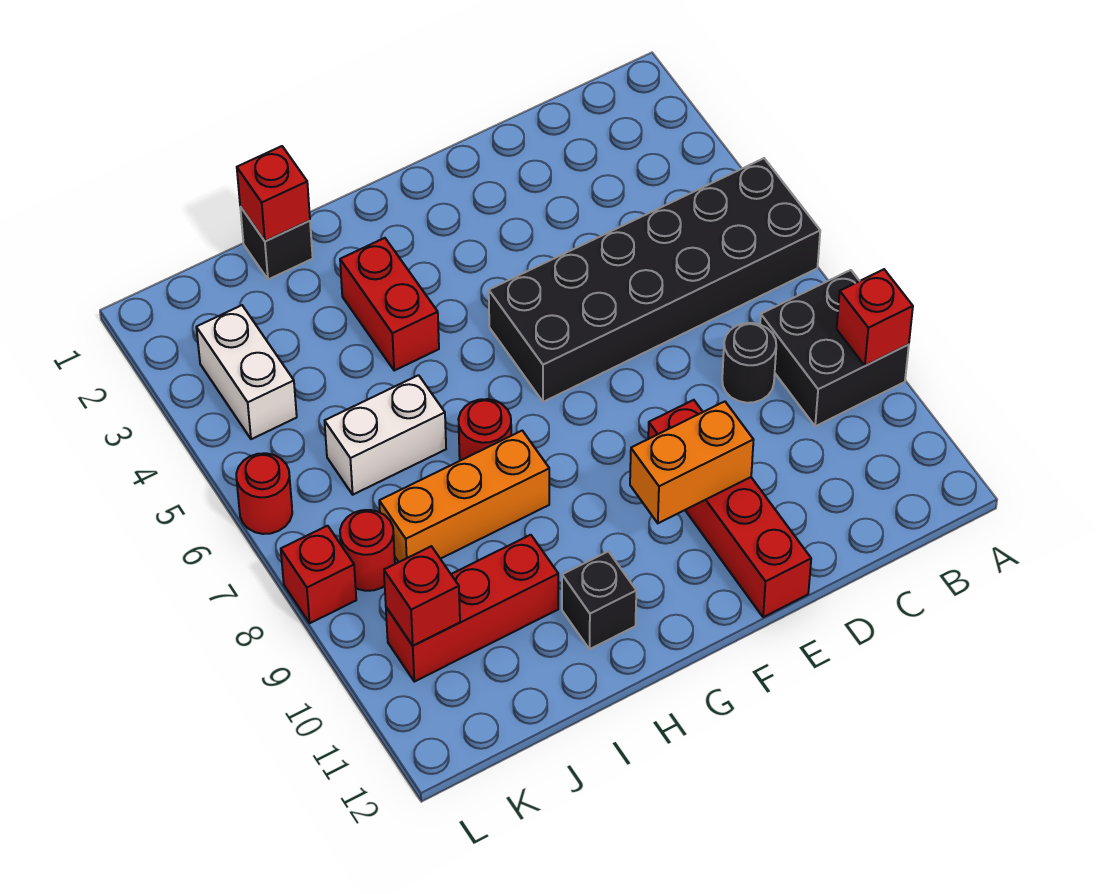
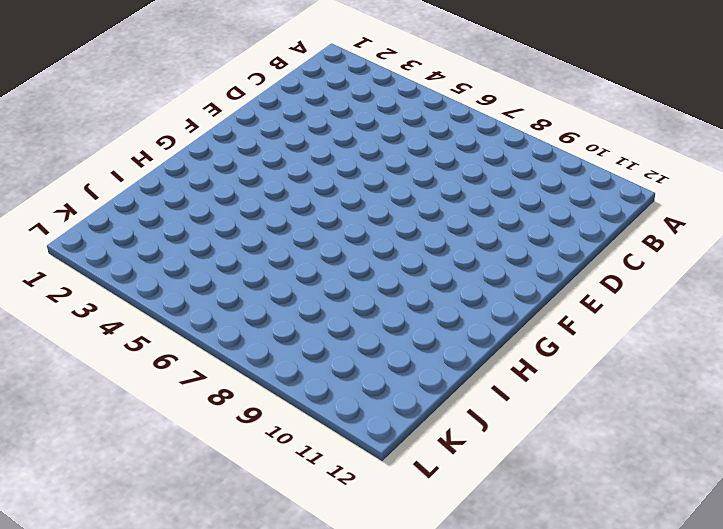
none -> black brick A5:F6 level 1
none -> black brick A8:B9 level 1
none -> black round brick C8 level 1

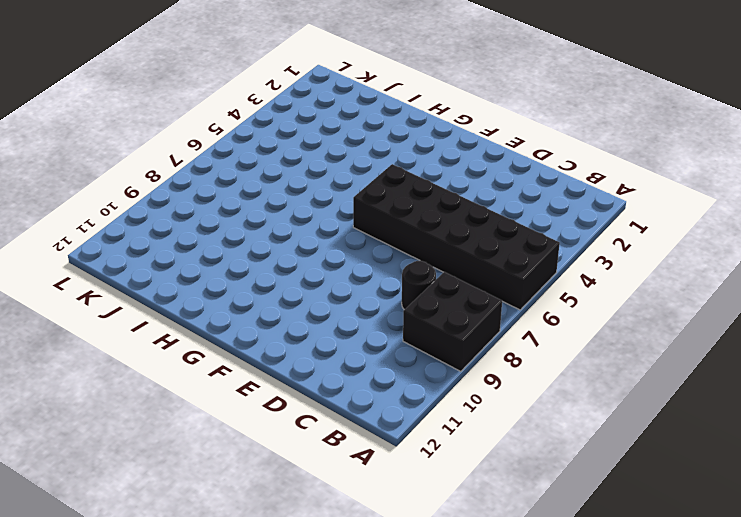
none -> red brick E9:E12 level 1
none -> red brick H3:H4 level 1
none -> red round brick H7 level 1

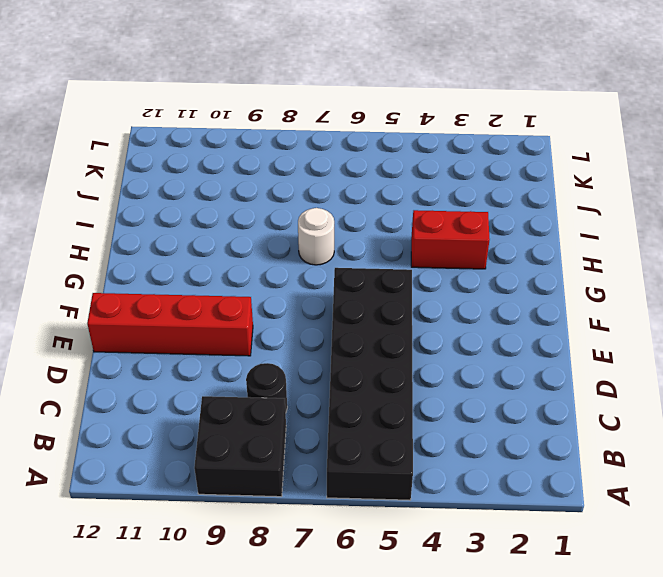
white round brick H7 level 1 -> red round brick H7 level 1
none -> orange brick H8:J8 level 1
none -> black brick H11 level 1
none -> black brick I1 level 1

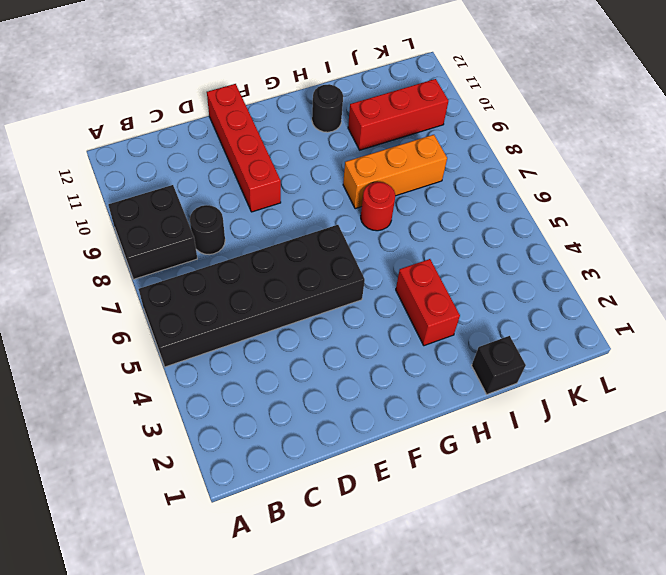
black round brick H11 level 1 -> black brick H11 level 1
none -> white brick I6:J6 level 1
none -> white brick K3:K4 level 1
none -> red round brick K8 level 1

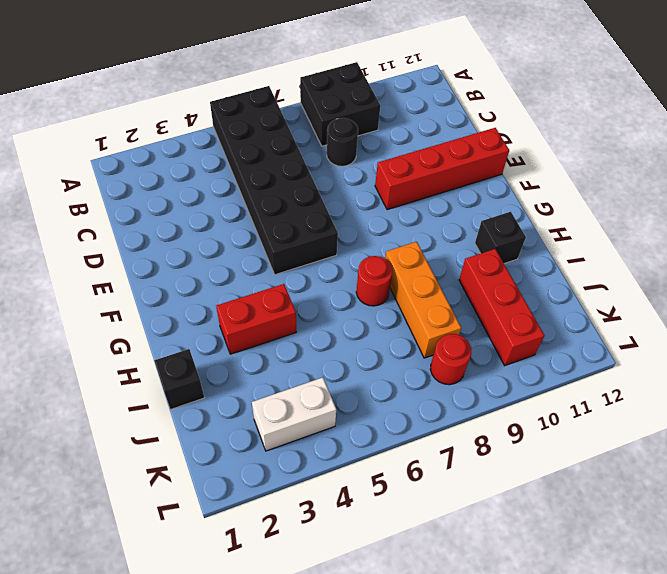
none -> white brick I6:J6 level 1
none -> red round brick L6 level 1
none -> red brick L8 level 1

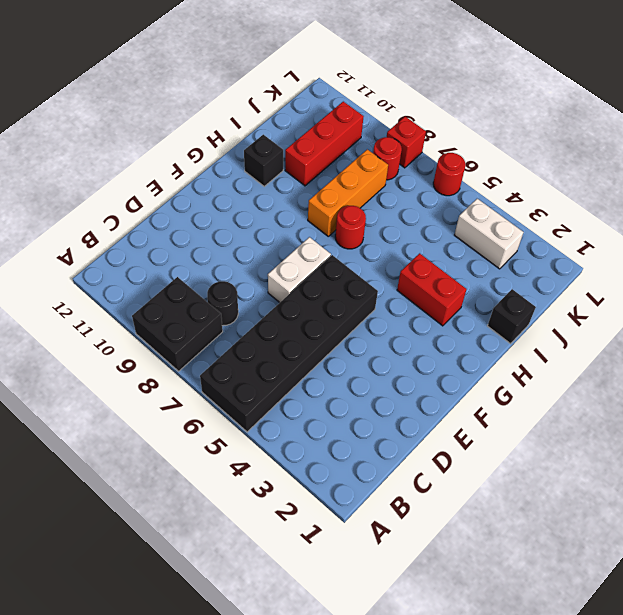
white brick E7:F7 level 1 -> white brick I6:J6 level 1
none -> red brick E9:E12 level 1
none -> red brick A9 level 2
none -> orange brick E10:F10 level 2

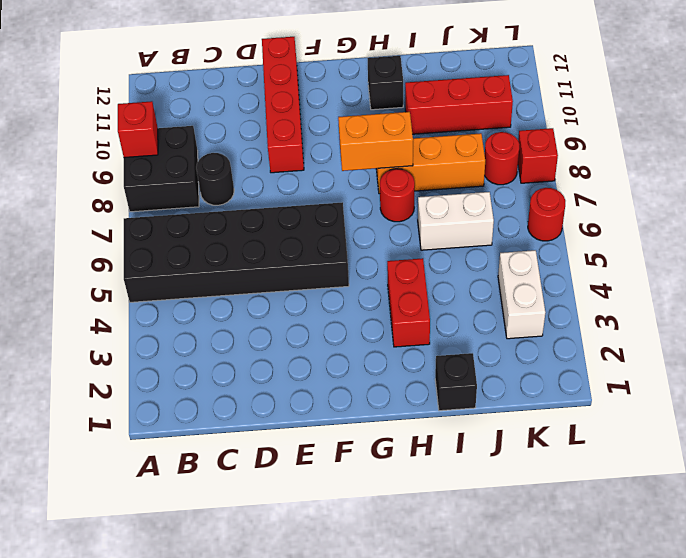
orange brick G8:H8 level 2 -> orange brick E10:F10 level 2
none -> red brick I1 level 2
none -> red brick K10 level 2

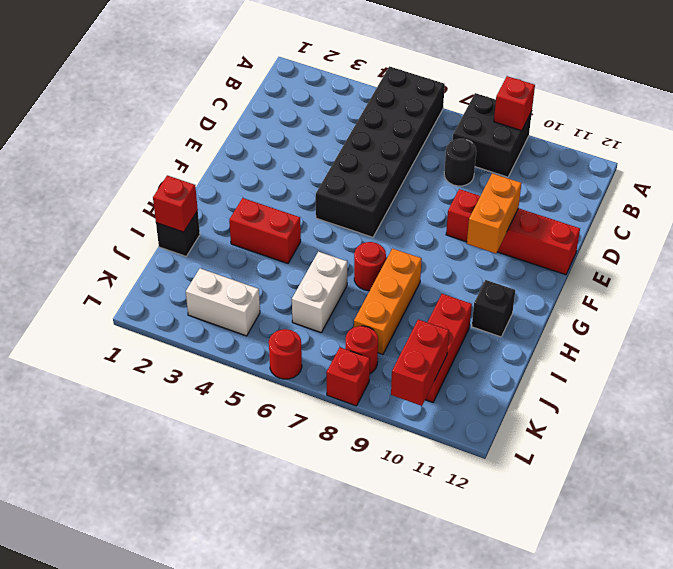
red brick K10:L10 level 2 -> red brick K10 level 2

